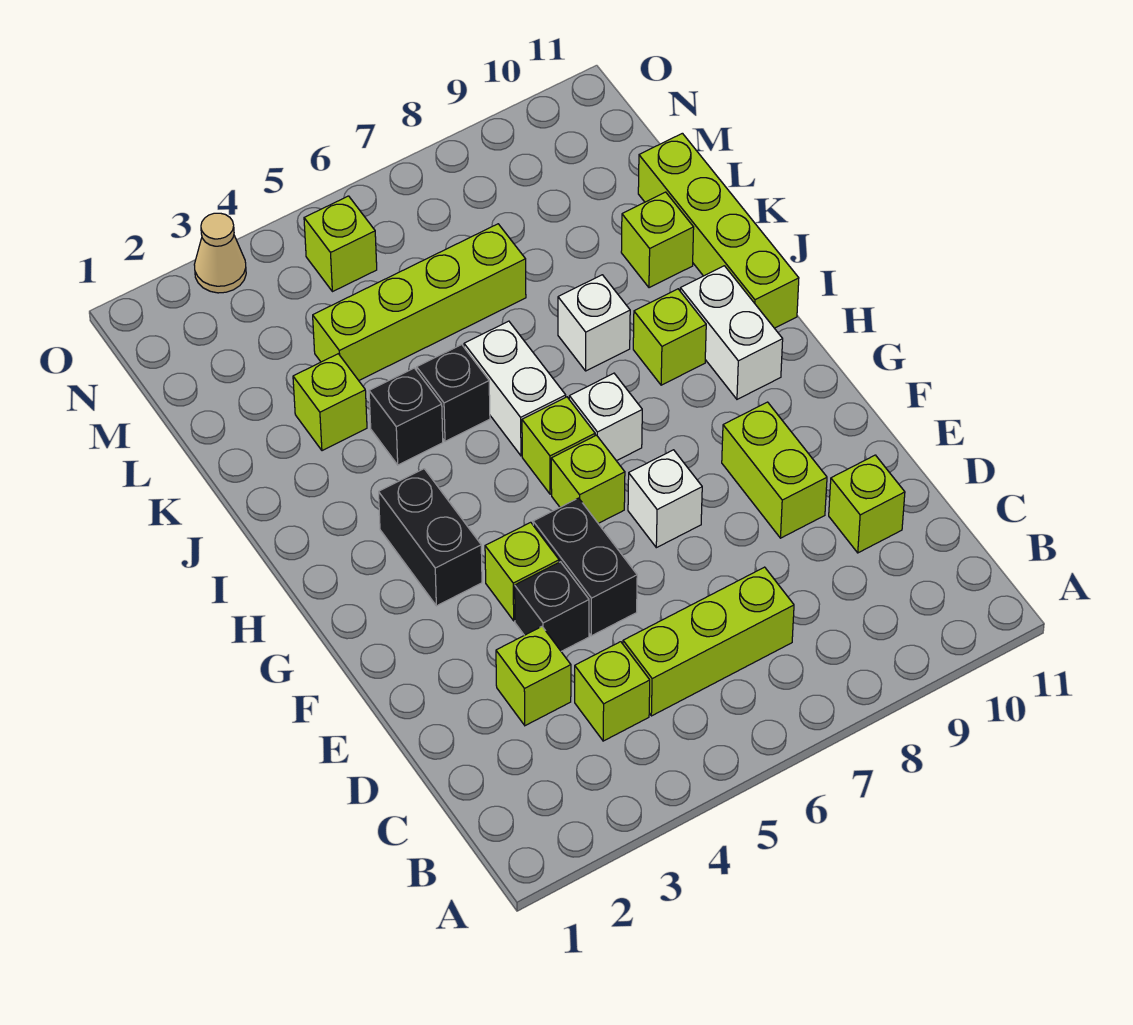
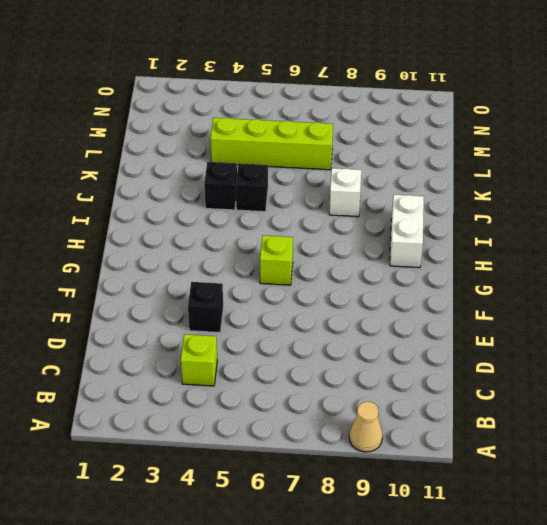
tan cone A9 level 1 -> tan cone O3 level 1
none -> lime brick C5:C7 level 1
none -> lime brick D3 level 1
none -> lime brick D10 level 1

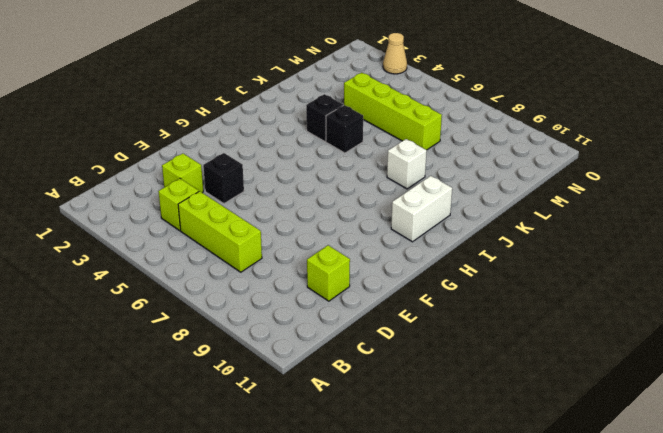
none -> black brick E5:F5 level 1
none -> lime brick E9:F9 level 1
none -> lime brick F4 level 1

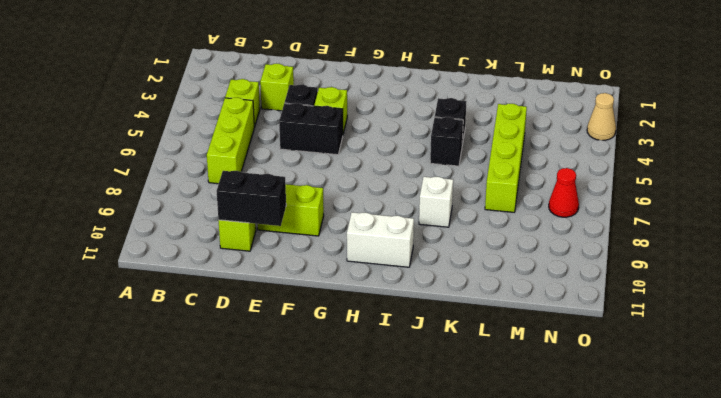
black brick D10:E10 level 2 -> black brick G3:H3 level 1
red cone N7 level 1 -> none
none -> white brick F7 level 1
none -> lime brick G6 level 1
none -> lime brick H6 level 1

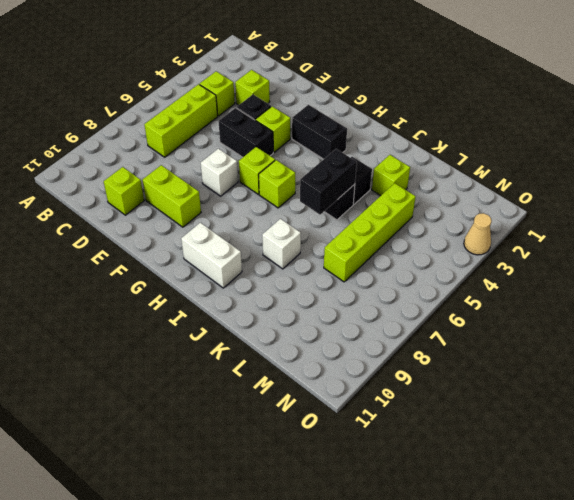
black brick J5:J6 level 2 -> none
none -> white brick H7 level 1
none -> white brick I6:J6 level 1
none -> lime brick I9 level 1

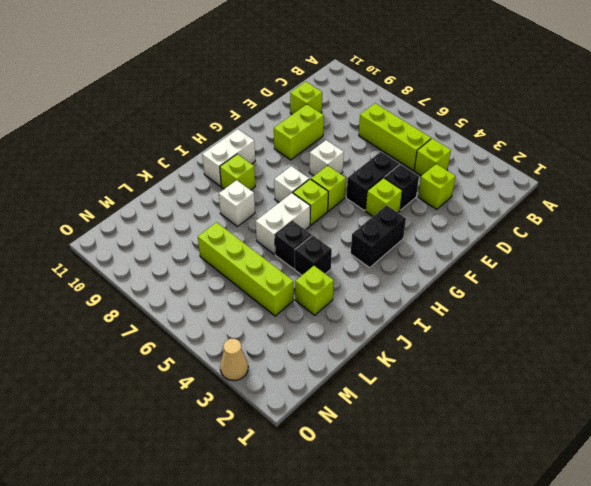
none -> lime brick I11:L11 level 1
none -> lime brick K10 level 1
none -> lime brick N5 level 1

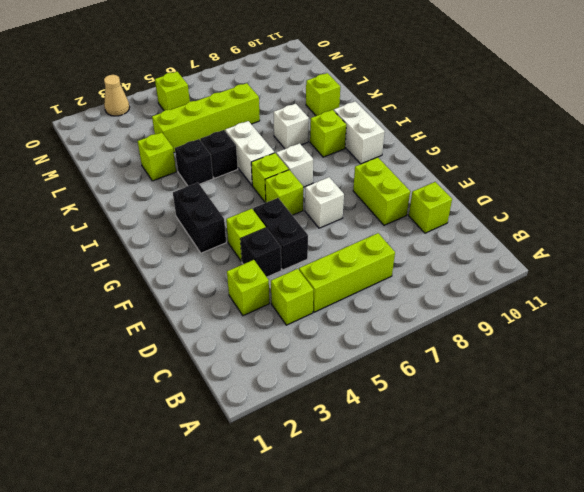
none -> lime brick I11:L11 level 1

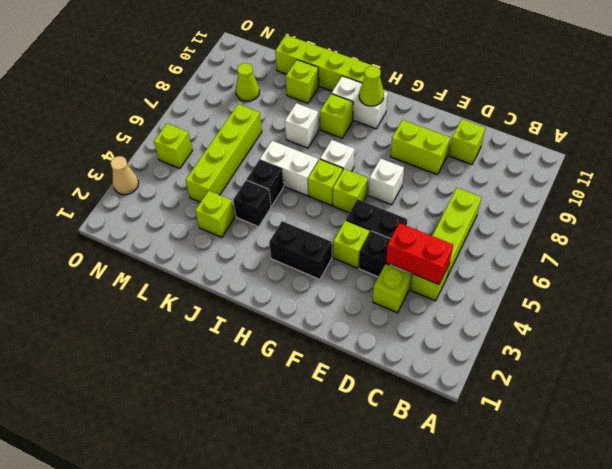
red brick C4:D4 level 2 -> none
lime cone H10 level 2 -> none
lime cone M9 level 1 -> none

